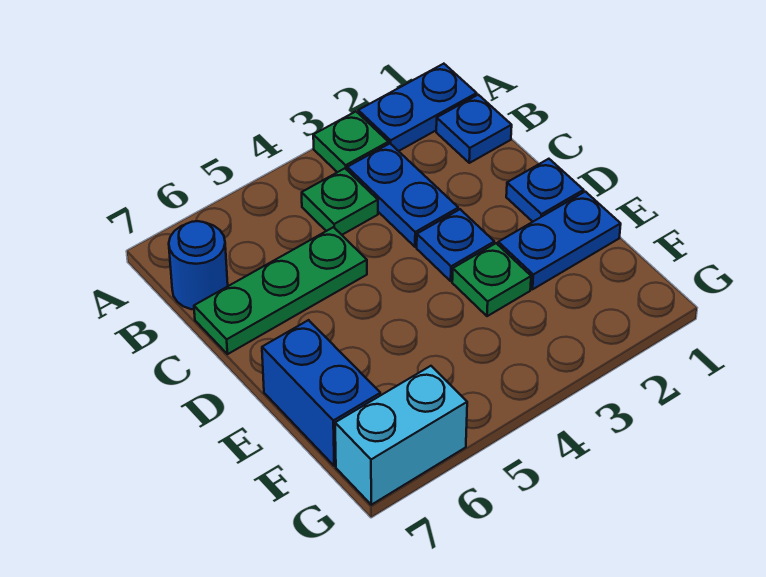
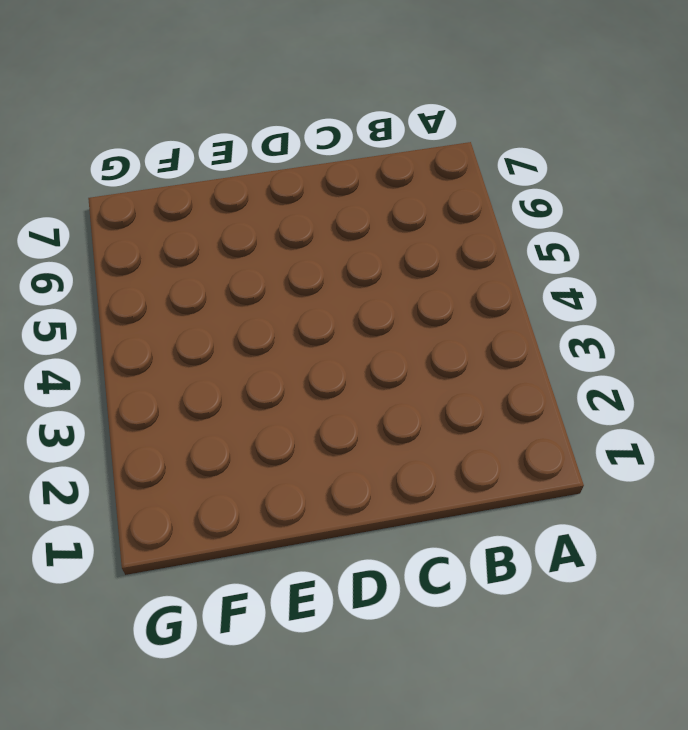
none -> blue plate A1:A2 level 1
none -> green plate A3 level 1
none -> blue plate B1 level 1

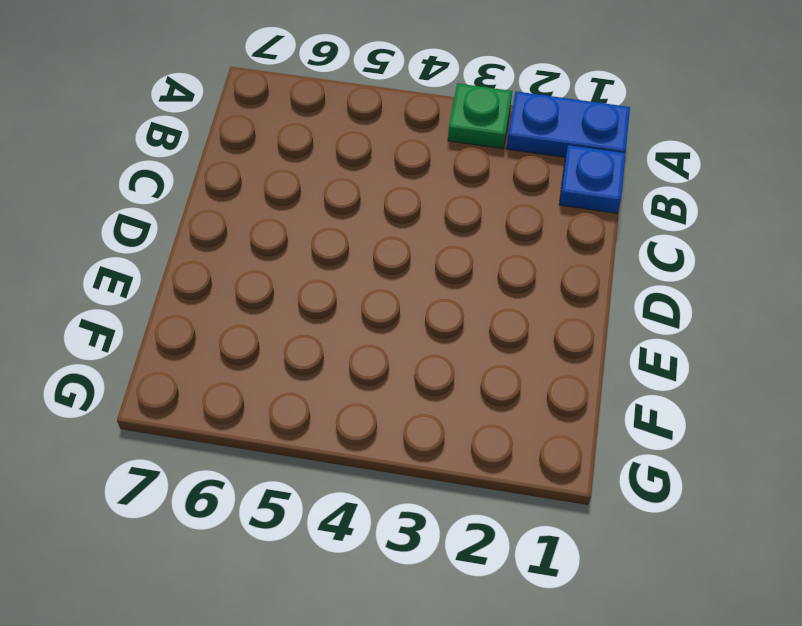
none -> blue plate B3:C3 level 1
none -> green plate B4 level 1
none -> blue round brick B7 level 1

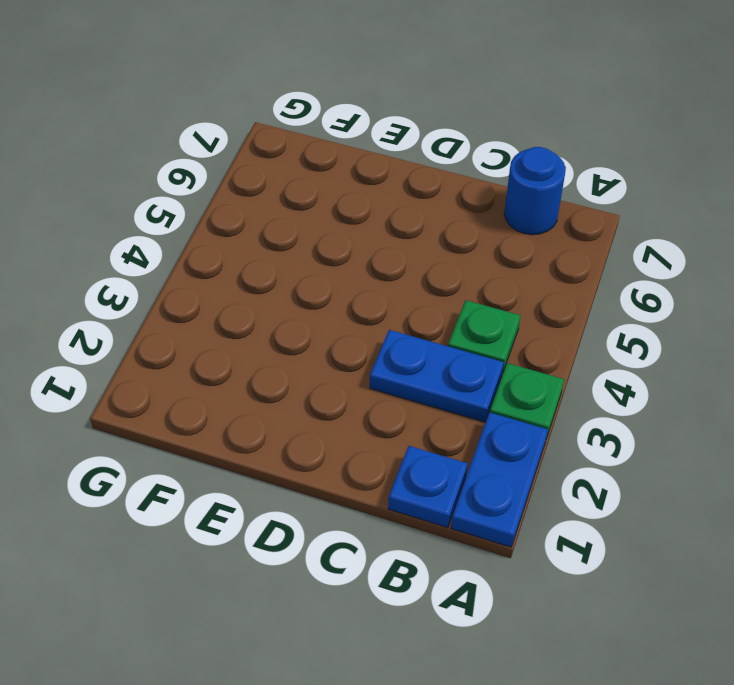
none -> green plate C5:C7 level 1
none -> blue plate D1 level 1
none -> blue plate D3 level 1

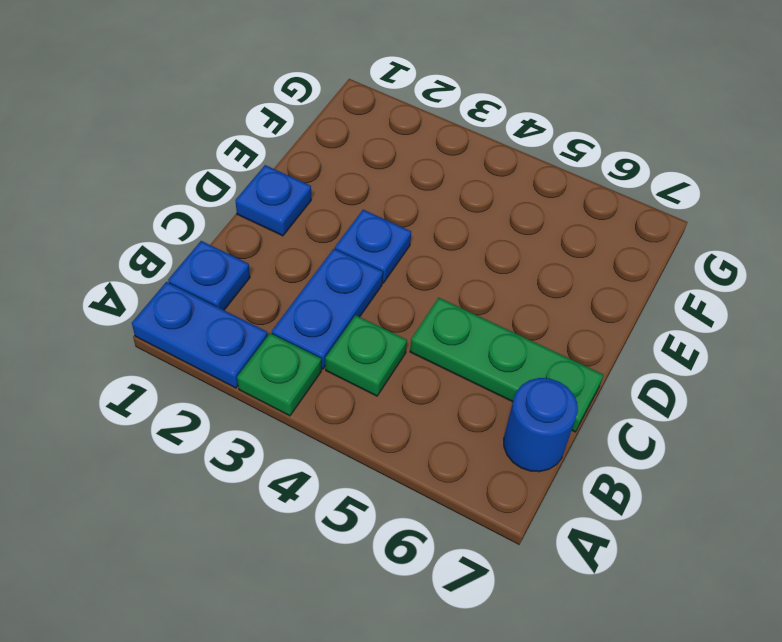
none -> blue plate E1:E2 level 1
none -> green plate E3 level 1
none -> blue brick E7:F7 level 1

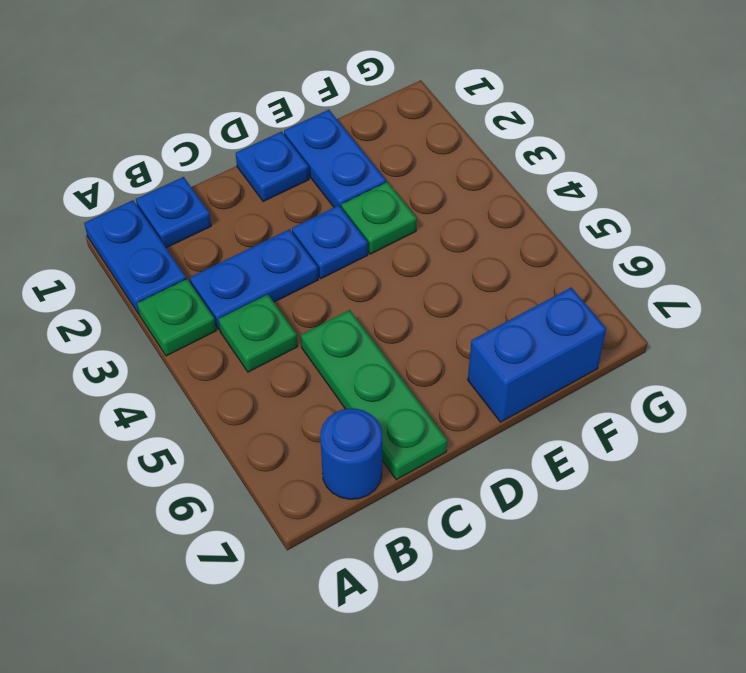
none -> cyan brick G6:G7 level 1

